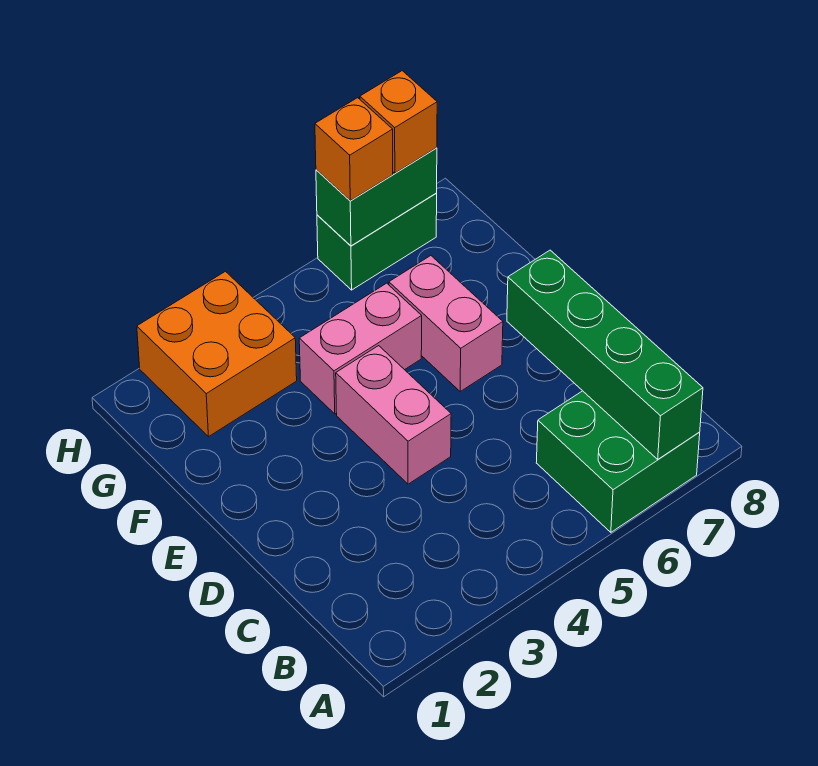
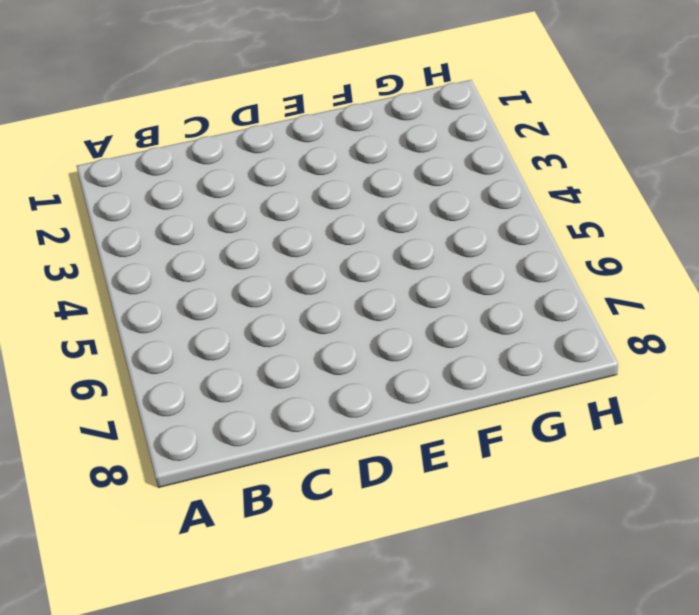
none -> green brick A6:B7 level 1
none -> pink brick D4:E4 level 1

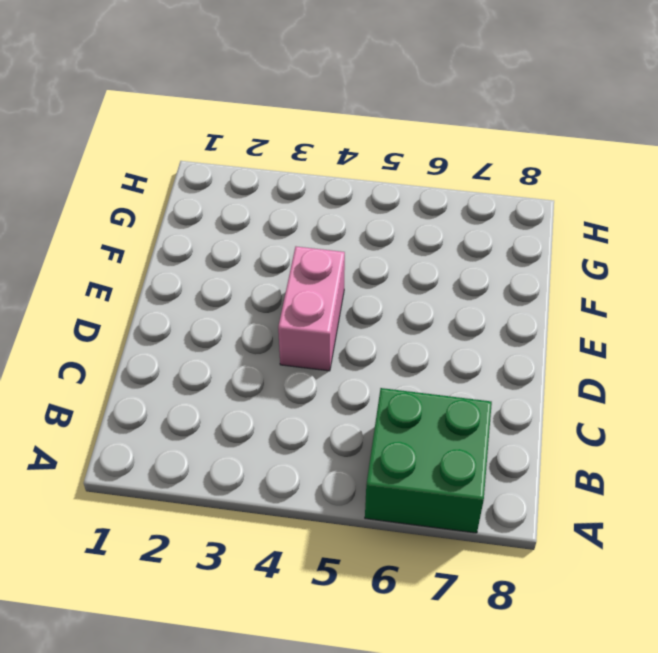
none -> pink brick E6:F6 level 1
none -> pink brick F4:F5 level 1

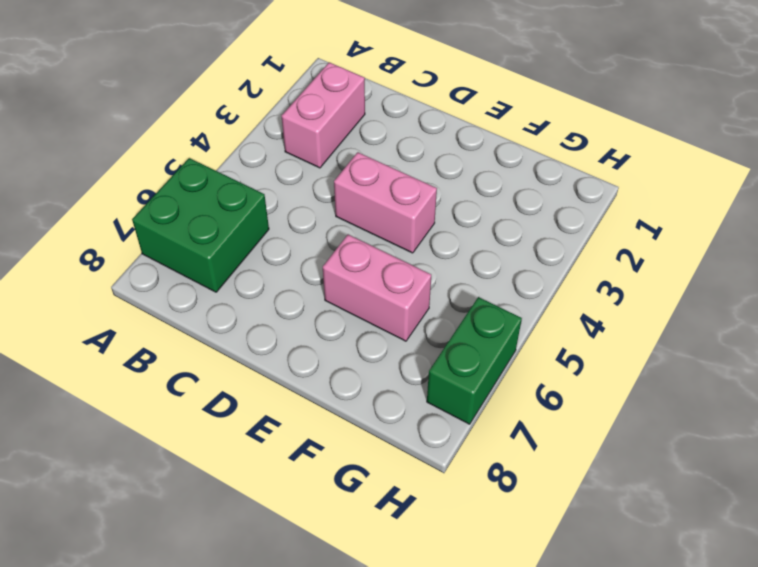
pink brick B2:B3 level 1 -> pink brick F4:F5 level 1
none -> orange brick G2:H3 level 1
none -> green brick A7:D7 level 2

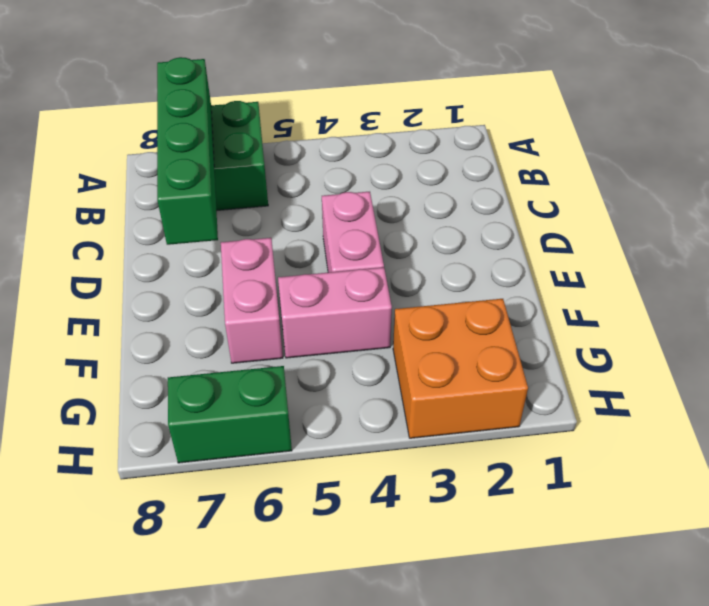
none -> green brick H6:H7 level 2
none -> orange brick H6 level 3

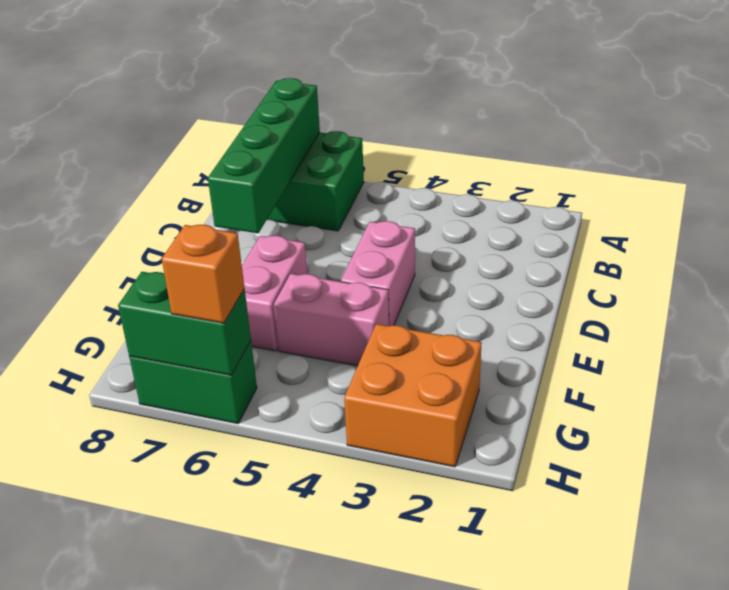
none -> orange brick H7 level 3

